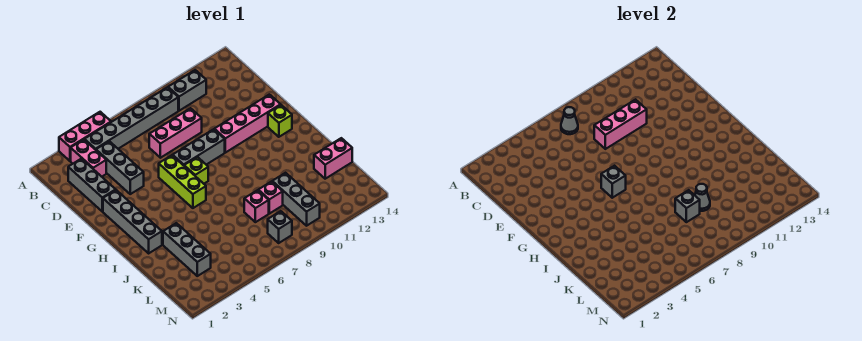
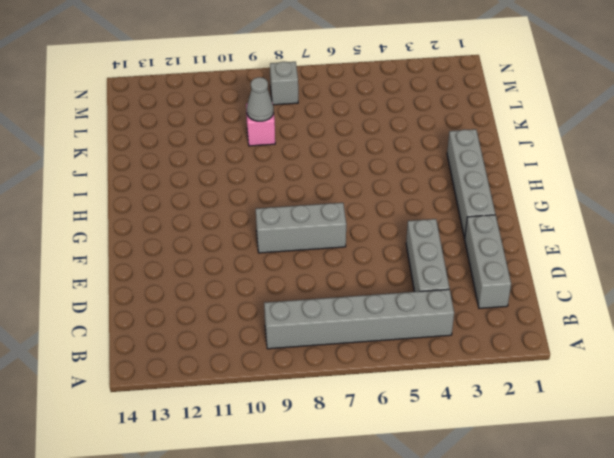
none -> pink brick A3:A5 level 1
none -> pink brick B3:C3 level 1
none -> grey brick B10:B11 level 1

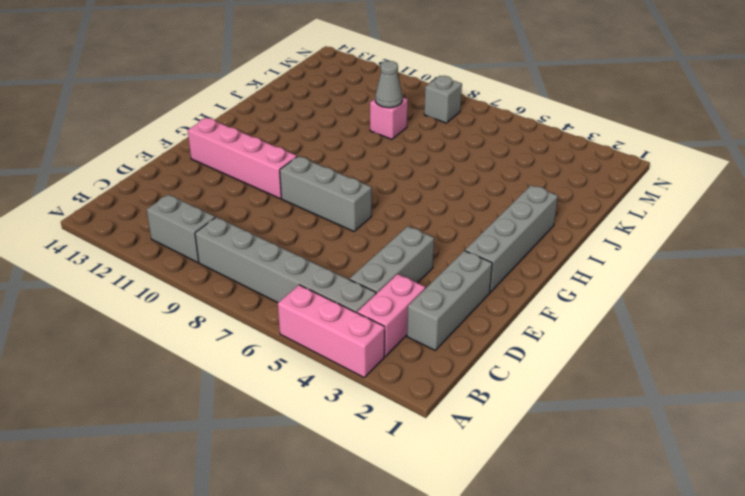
none -> pink brick D7:D9 level 1
none -> lime brick F6:H6 level 1
none -> lime brick G7 level 1

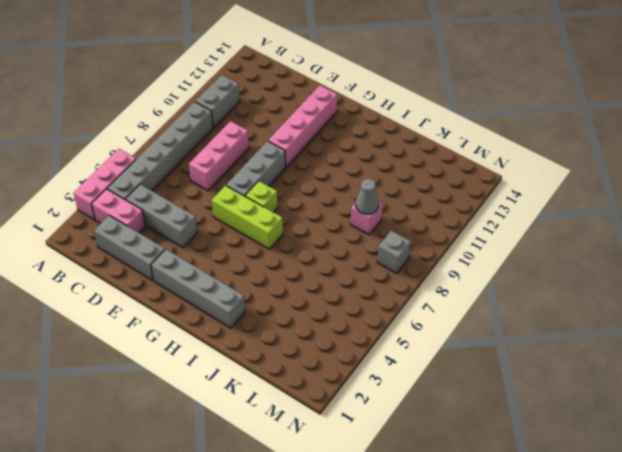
none -> lime brick G13 level 1
none -> grey brick J3:L3 level 1
none -> pink brick K8 level 1

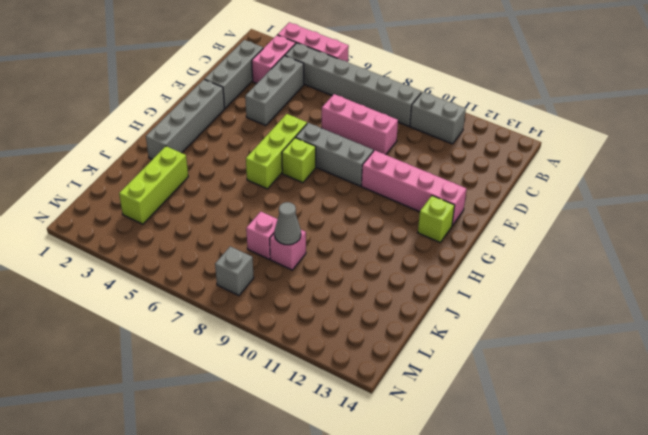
lime brick J3:L3 level 1 -> grey brick J3:L3 level 1
none -> grey brick K10:M10 level 1
none -> pink brick K13:K14 level 1
none -> grey cone B7 level 2

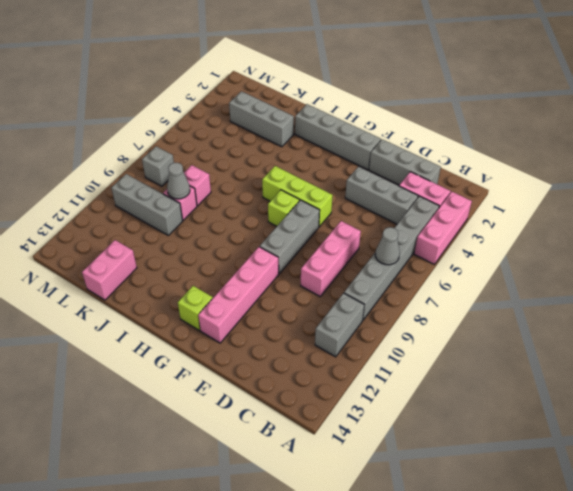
none -> pink brick D8:D10 level 2
none -> grey brick G6 level 2
none -> grey brick K8 level 2

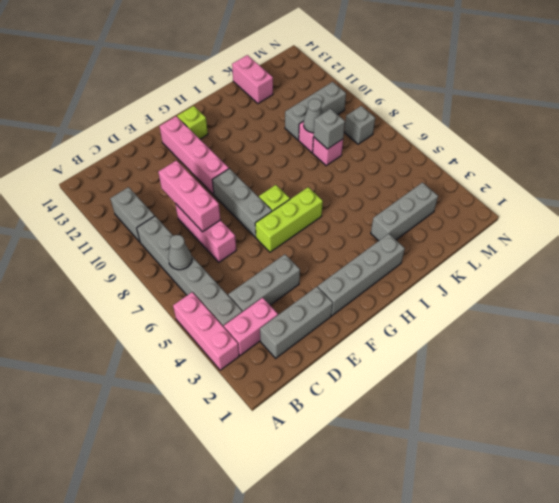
none -> grey brick G6 level 2

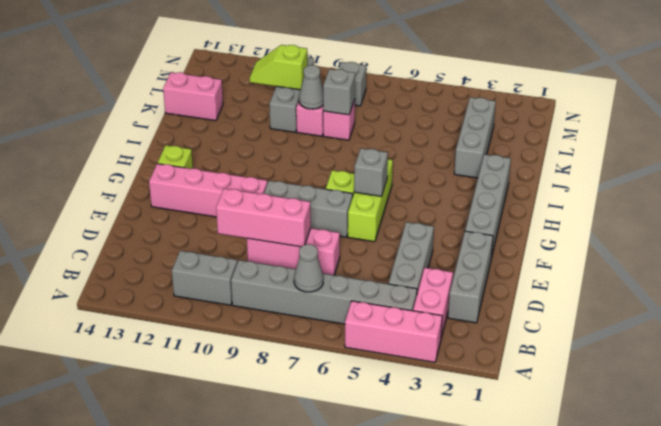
lime slope L10:L11 level 2 top 10 -> none

